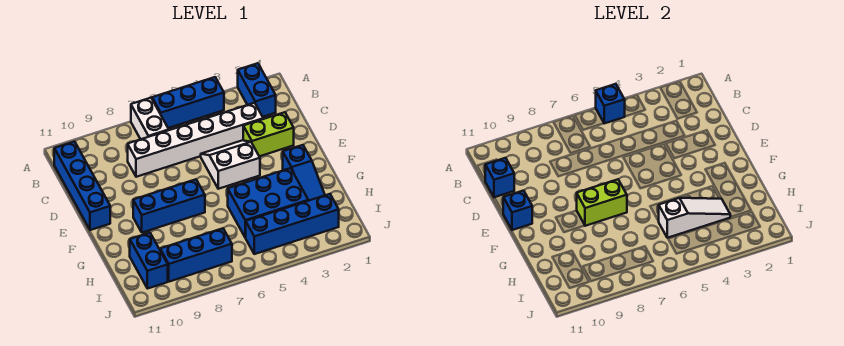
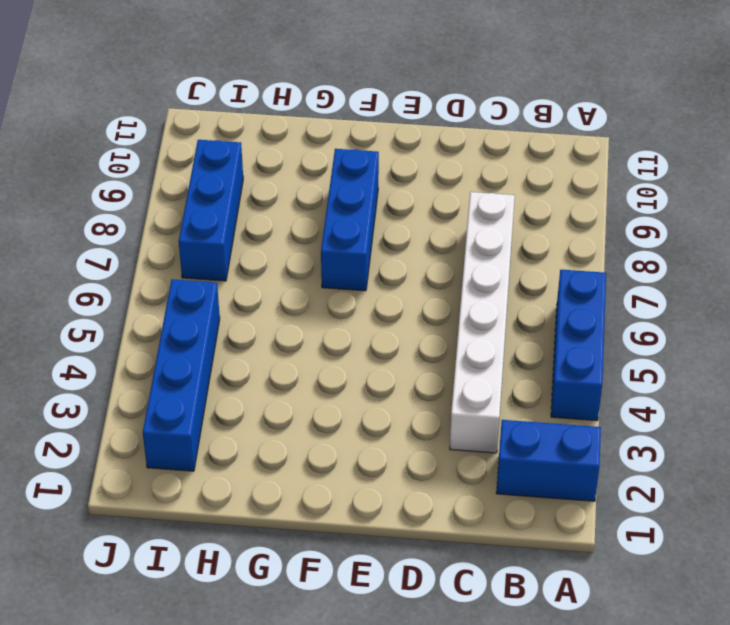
none -> white brick A7:B7 level 1
none -> blue brick B11:E11 level 1
none -> lime brick D2:D3 level 1

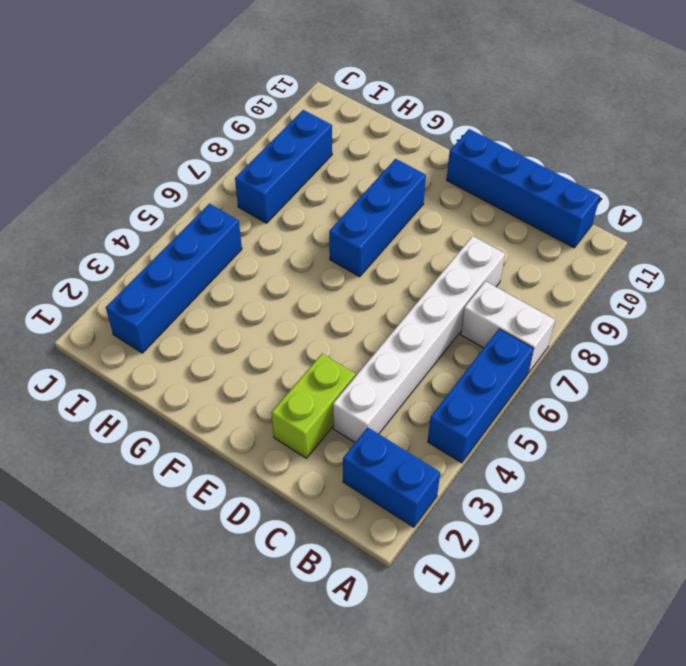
none -> white slope D4:E5 level 1 top E
none -> blue slope F2:H2 level 1 top F
none -> blue brick G3:H5 level 1

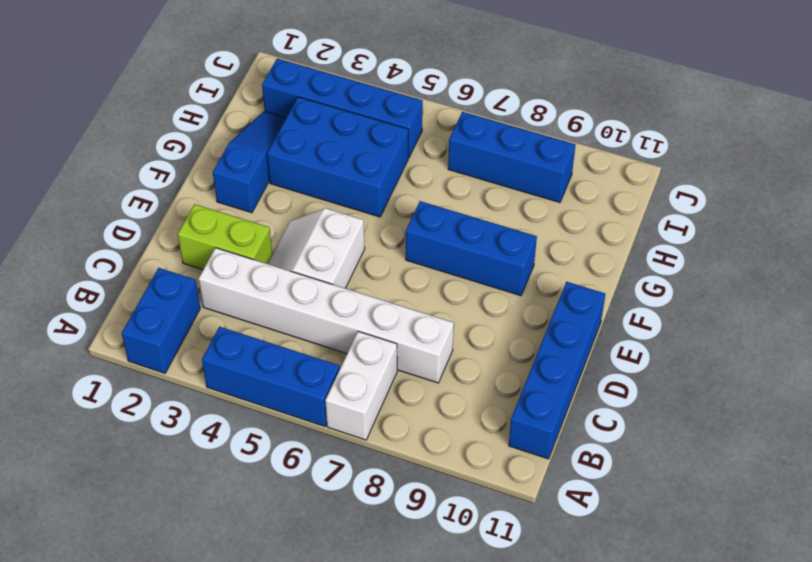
white slope D4:E5 level 1 top 5 -> white slope D4:E5 level 1 top E
none -> blue brick H10:I10 level 1
none -> blue brick A5 level 2
none -> blue brick C11 level 2

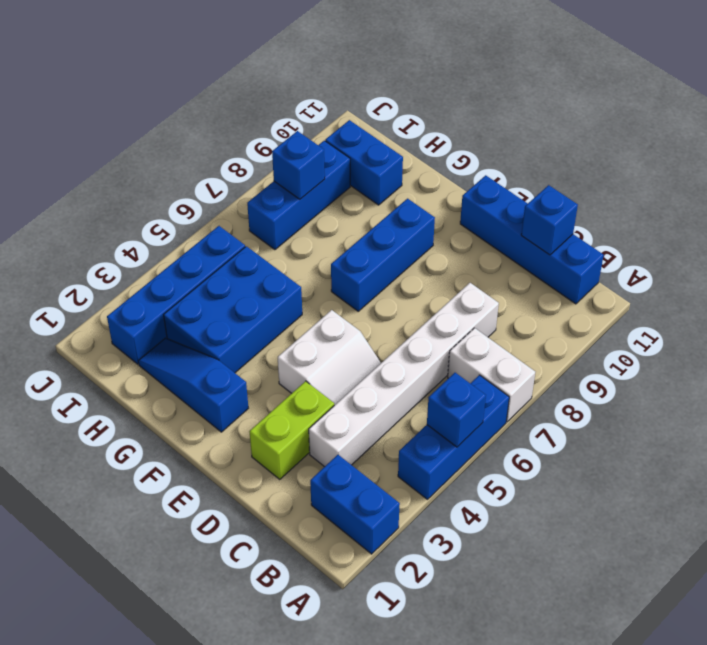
blue brick I8 level 2 -> blue brick E11 level 2
none -> lime brick F7:F8 level 2
none -> white slope H3:H5 level 2 top 5

